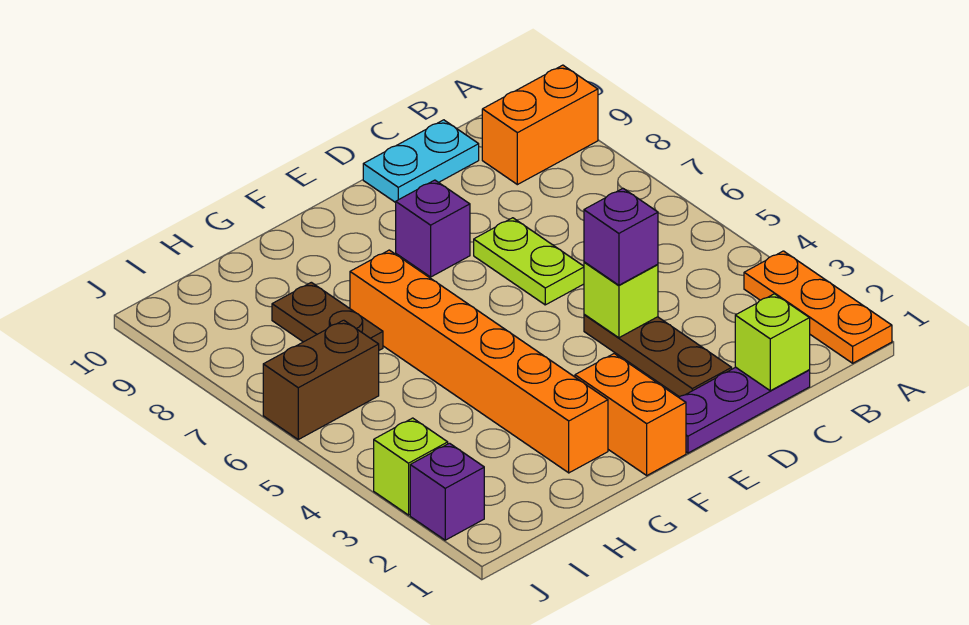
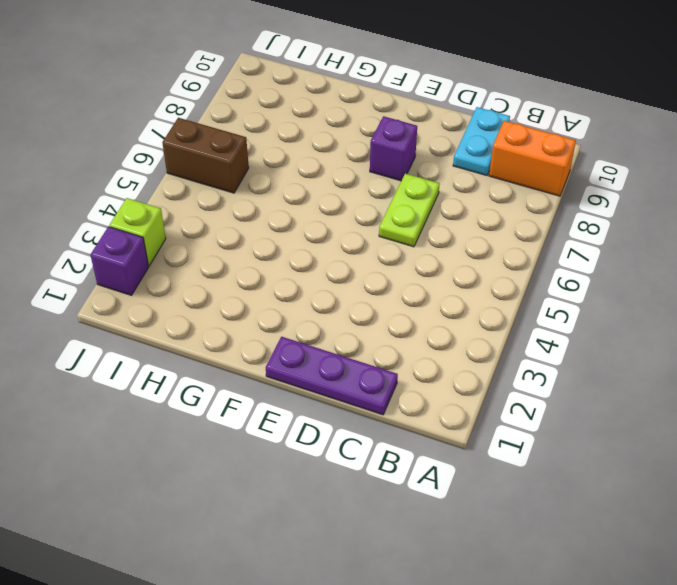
cyan plate C9:C10 level 1 -> cyan plate C10:D10 level 1
none -> orange plate A1:A3 level 1
none -> brown plate D2:D4 level 1
none -> orange brick F1:F2 level 1

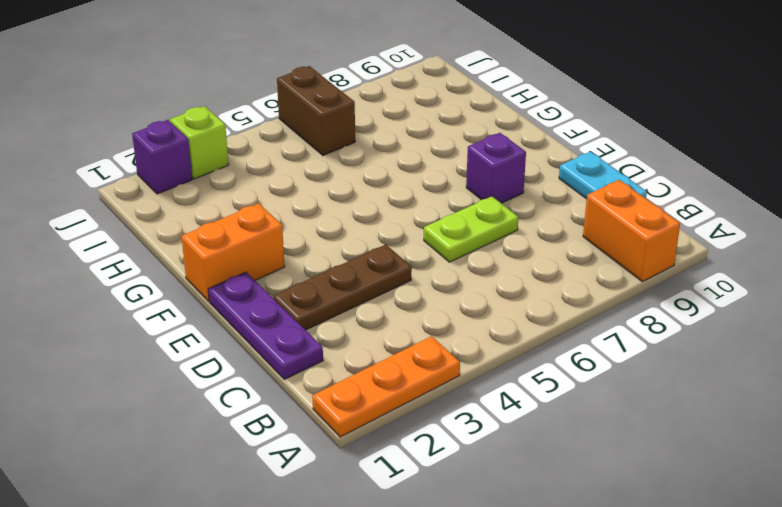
none -> orange brick G2:G7 level 1
none -> brown plate H7:H8 level 1
none -> lime brick C1 level 2

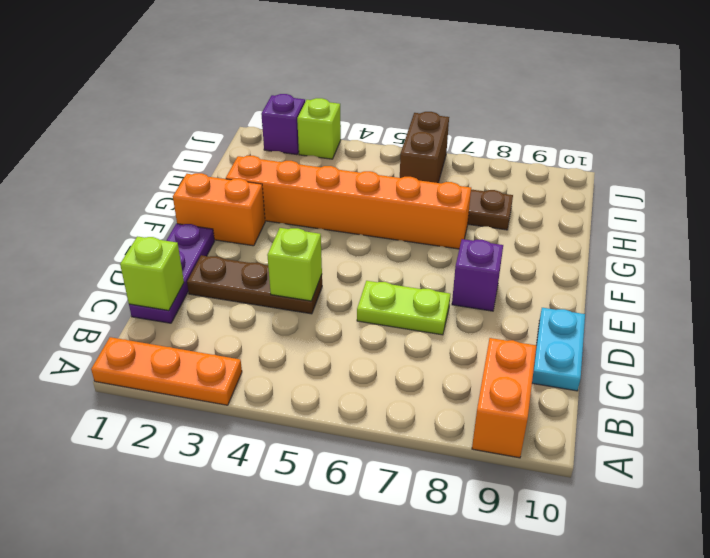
none -> purple brick D4 level 3

